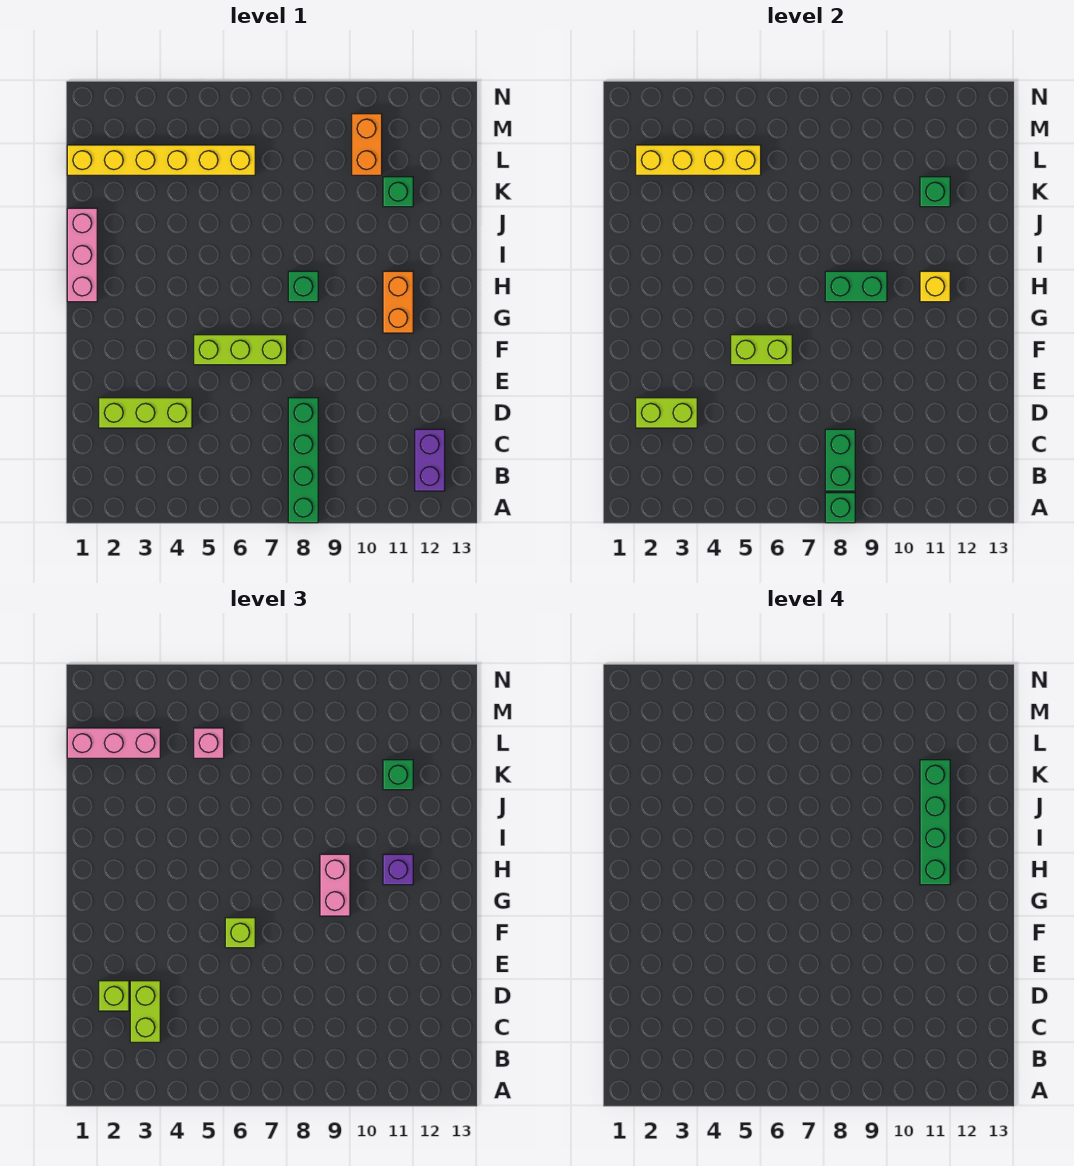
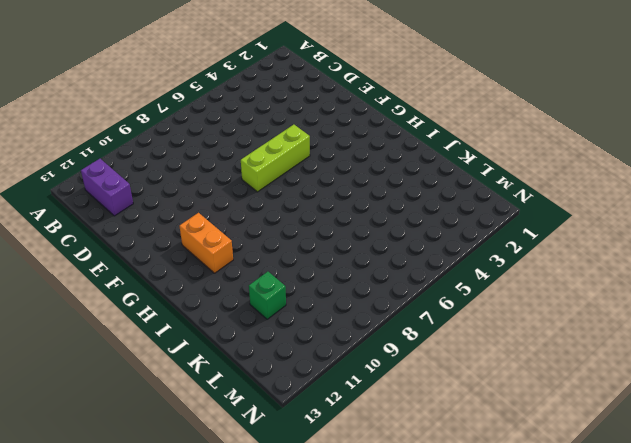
none -> green brick A8:D8 level 1
none -> lime brick D2:D4 level 1
none -> pink brick H1:J1 level 1

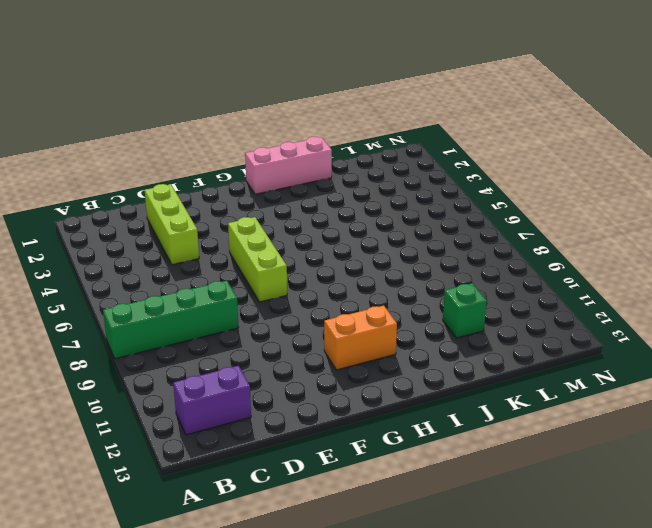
none -> green brick H8 level 1
none -> yellow brick L1:L6 level 1
none -> orange brick L10:M10 level 1

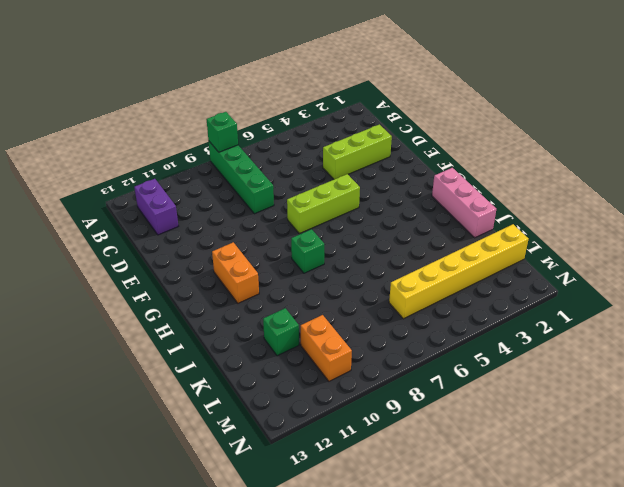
none -> green brick B8:C8 level 2
none -> lime brick D2:D3 level 2
none -> lime brick F5:F6 level 2

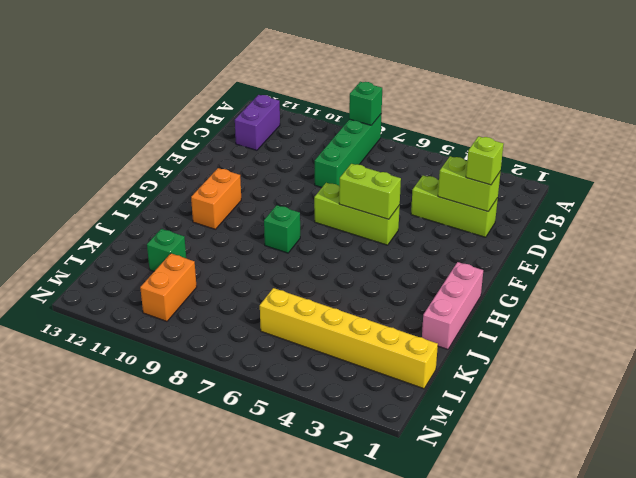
none -> green brick B8:C8 level 2
none -> green brick H8:H9 level 2
none -> yellow brick H11 level 2

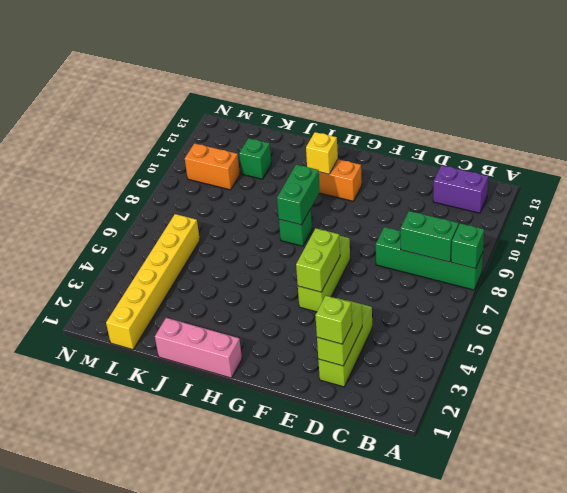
none -> green brick K11 level 2
none -> yellow brick L2:L5 level 2
none -> lime brick C3:D3 level 3

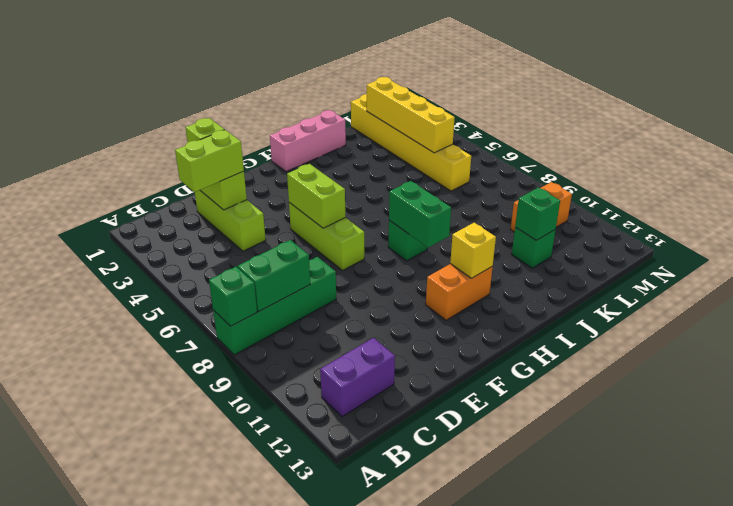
none -> lime brick F6 level 3
none -> pink brick G9:H9 level 3
none -> purple brick H11 level 3

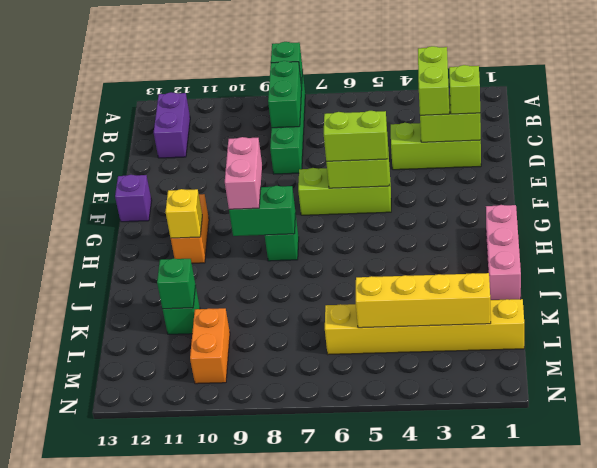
lime brick F5:F6 level 3 -> lime brick F6 level 3
purple brick F13 level 1 -> purple brick H11 level 3
none -> green brick K11 level 3
none -> pink brick L1:L3 level 3
none -> pink brick L5 level 3

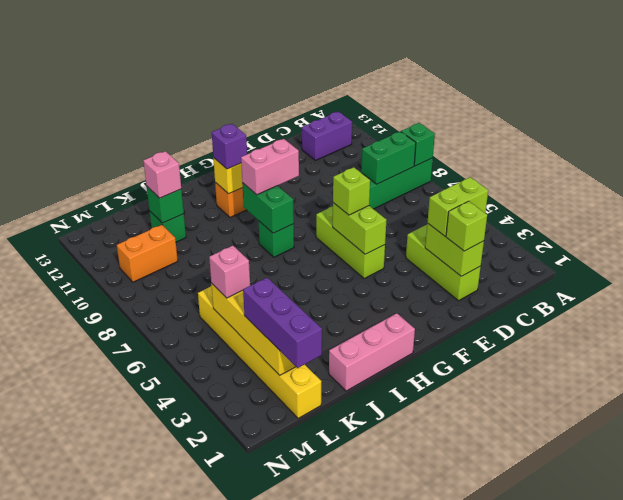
pink brick K11 level 3 -> green brick K11 level 3
purple brick L1:L3 level 3 -> pink brick L1:L3 level 3
none -> green brick H11:K11 level 4

